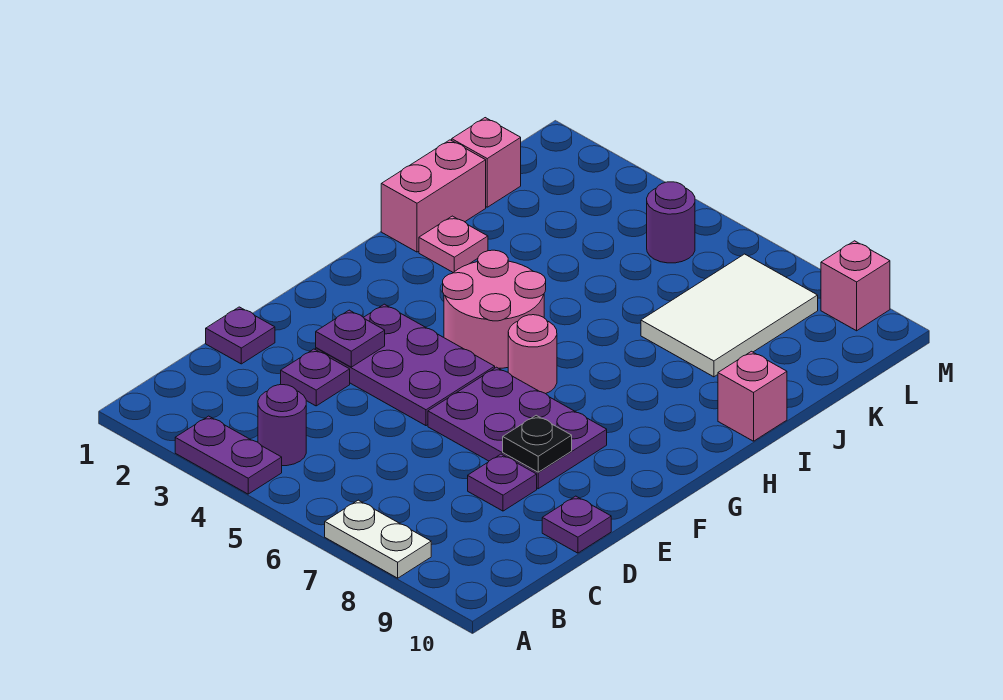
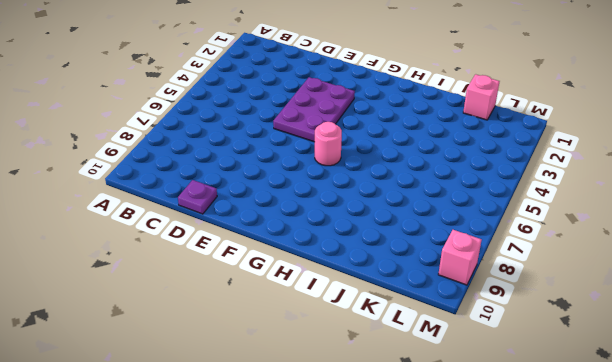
none -> purple plate A3:A4 level 1
none -> white plate A7:A8 level 1
none -> purple round brick B4 level 1

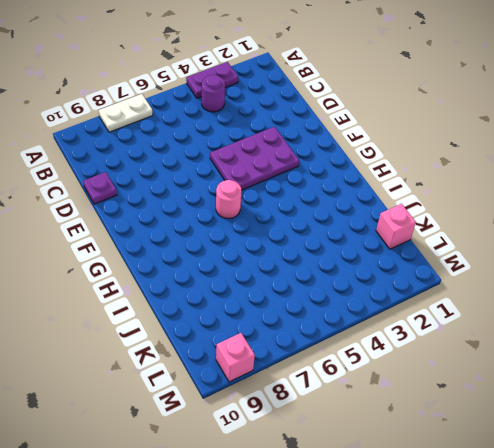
none -> purple plate D1 level 1
none -> purple plate D3 level 1
none -> purple plate D8 level 1

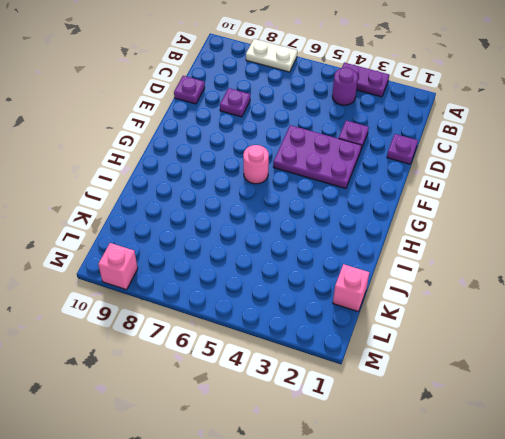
none -> purple plate E6:F8 level 1
none -> pink round brick G4:H5 level 1
none -> pink brick I1:J1 level 1

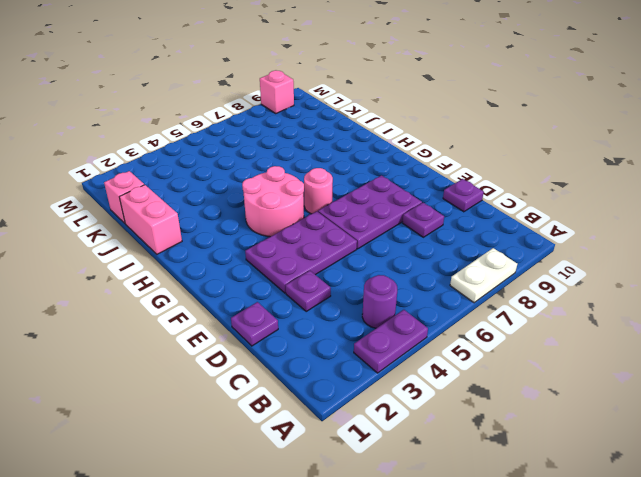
none -> pink plate I2 level 1
none -> pink brick I10 level 1
none -> white tile J7:L8 level 1

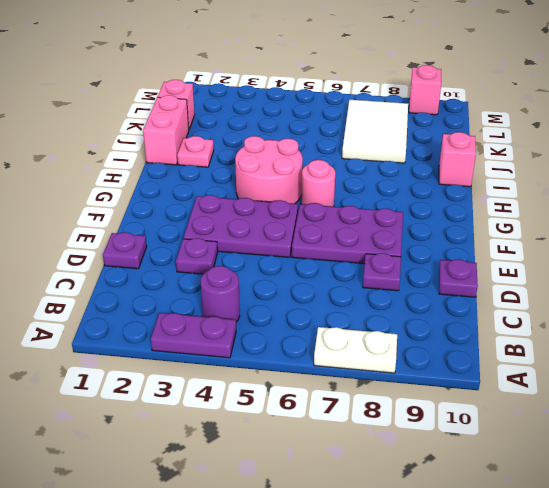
none -> purple round brick L5 level 1
none -> purple plate E3 level 2
none -> black plate E8 level 2

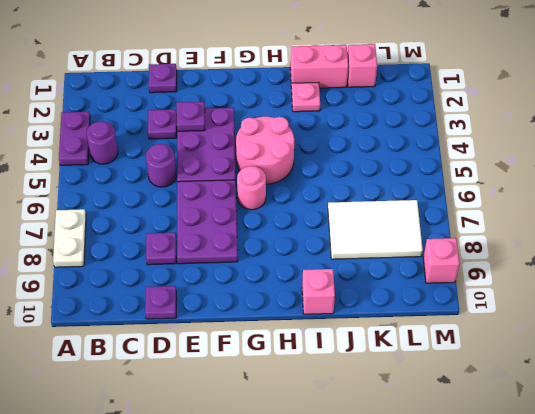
purple round brick D5 level 1 -> purple round brick L5 level 1
none -> black plate E8 level 2

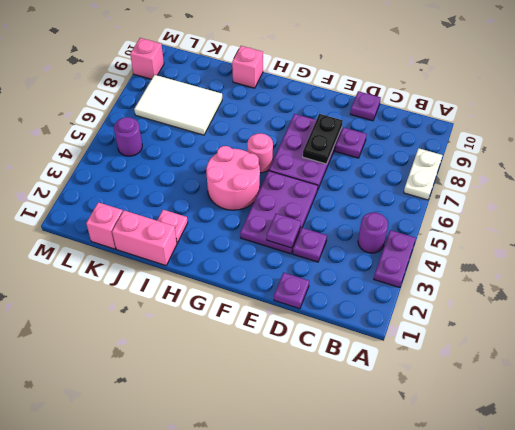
black plate E7:E8 level 2 -> black plate E8 level 2

